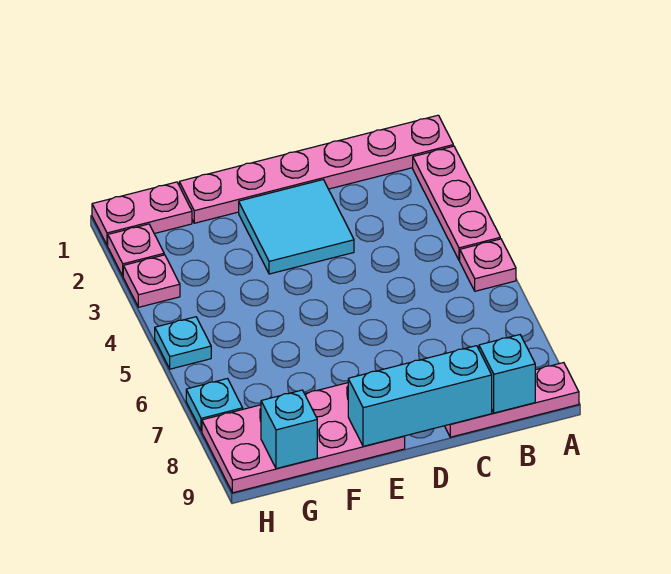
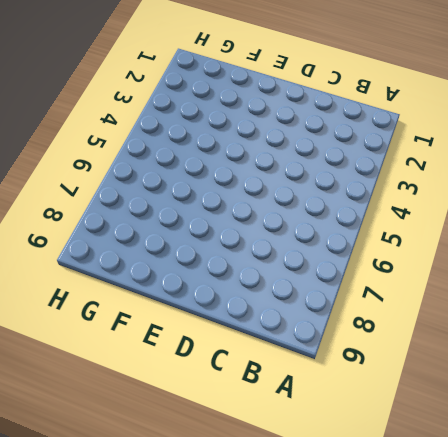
none -> pink plate A1:F1 level 1
none -> pink plate A2:A4 level 1
none -> pink plate A5 level 1

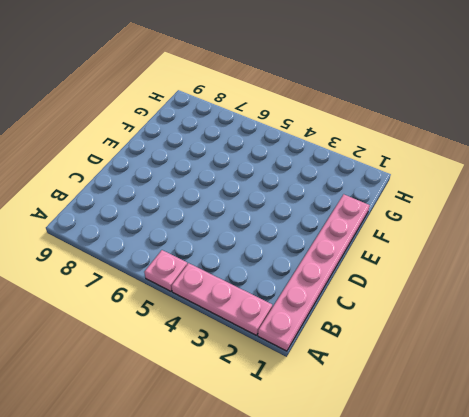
none -> pink plate A9:C9 level 1
none -> cyan tile D2:E3 level 1
none -> pink plate E8:H9 level 1

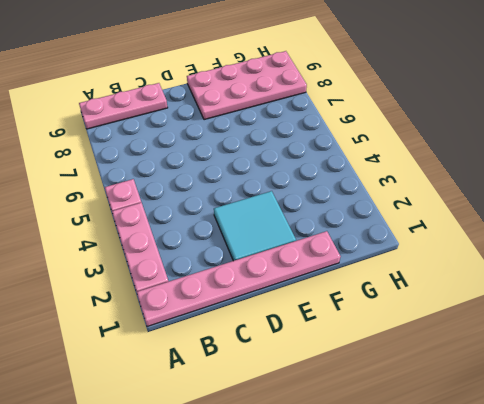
none -> pink plate G1:H1 level 1
none -> pink plate H2 level 1
none -> pink plate H3 level 1

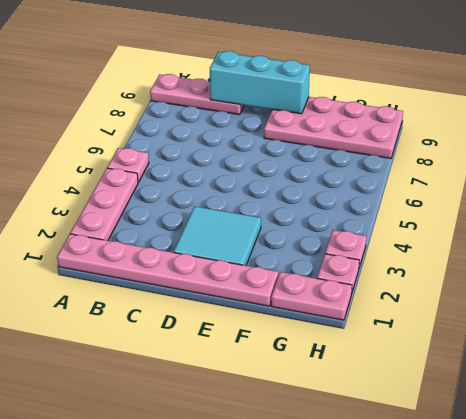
none -> cyan plate H5 level 1
none -> cyan plate H7 level 1
none -> cyan brick B9 level 2

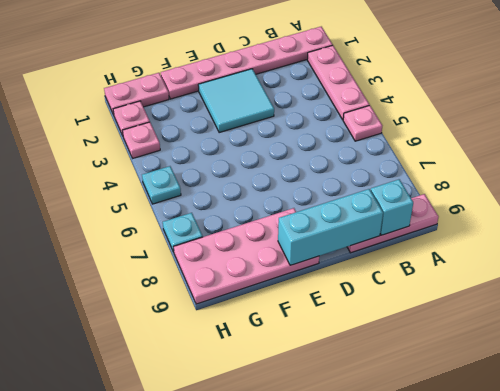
none -> cyan brick G9 level 2

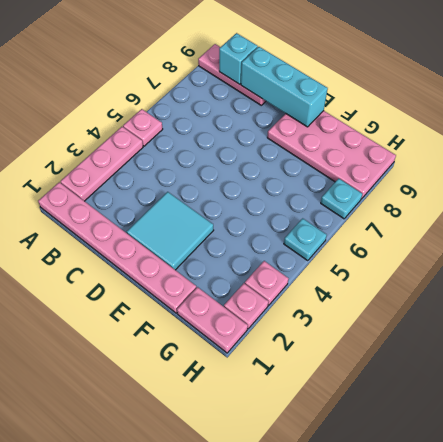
none -> cyan brick G9 level 2

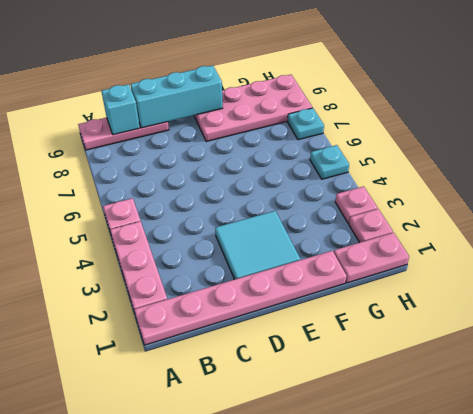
none -> cyan brick G9 level 2

